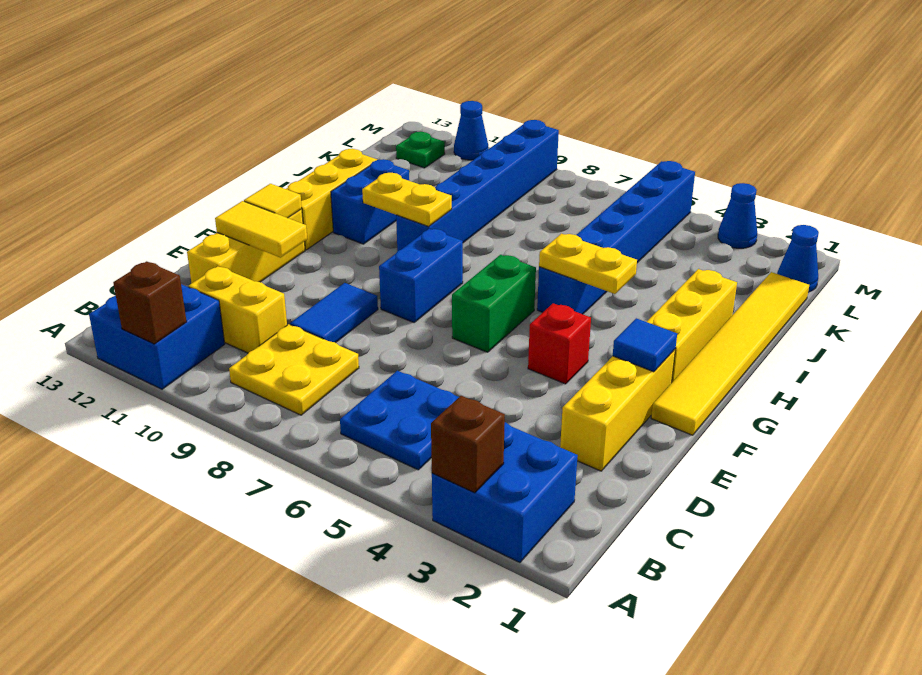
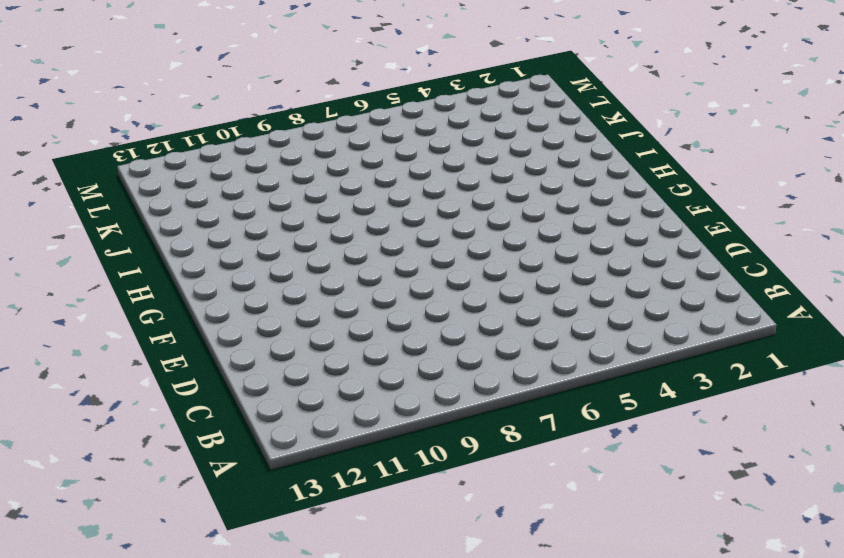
none -> blue brick A2:B3 level 1
none -> blue brick A11:B12 level 1
none -> blue plate B5:C6 level 1

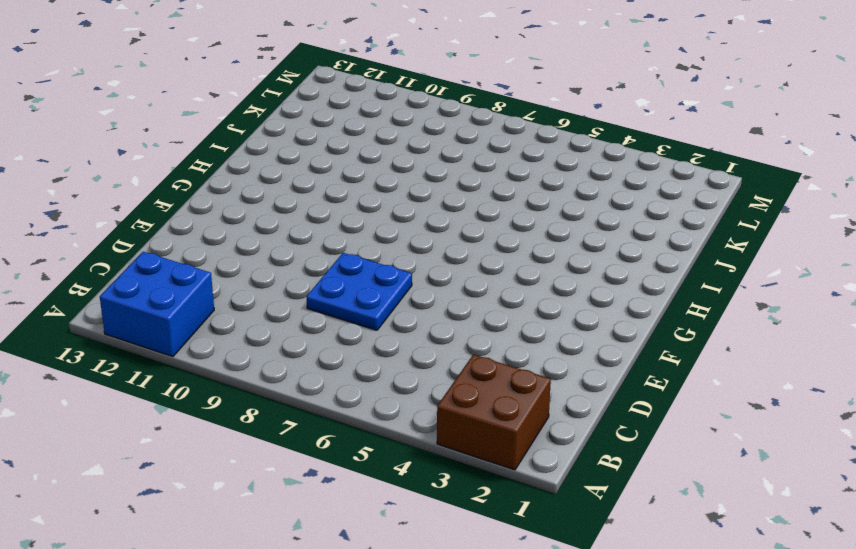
brown brick A2:B3 level 1 -> blue brick A2:B3 level 1
blue plate D7:E8 level 1 -> blue plate B5:C6 level 1
none -> yellow plate B8:C9 level 1
none -> yellow brick C10:C11 level 1
none -> yellow brick D2:F2 level 1

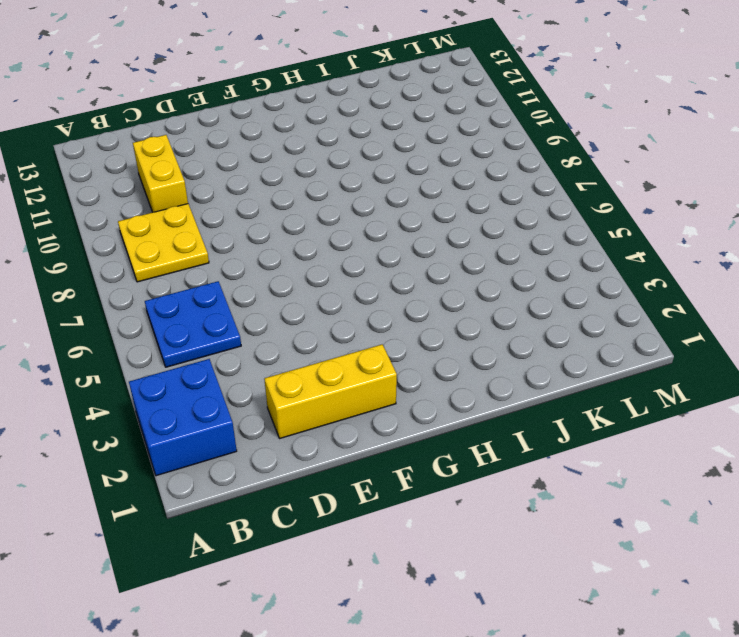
none -> blue brick A11:B12 level 1
none -> blue tile D9:E9 level 1
none -> yellow brick D12:F12 level 1

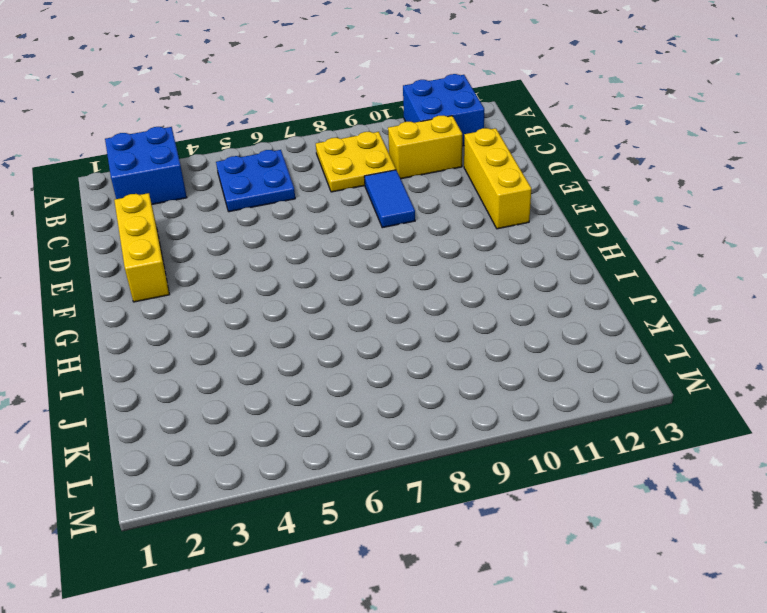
none -> yellow tile F1:K1 level 1
none -> red brick F4 level 1
none -> green brick F6:G6 level 1

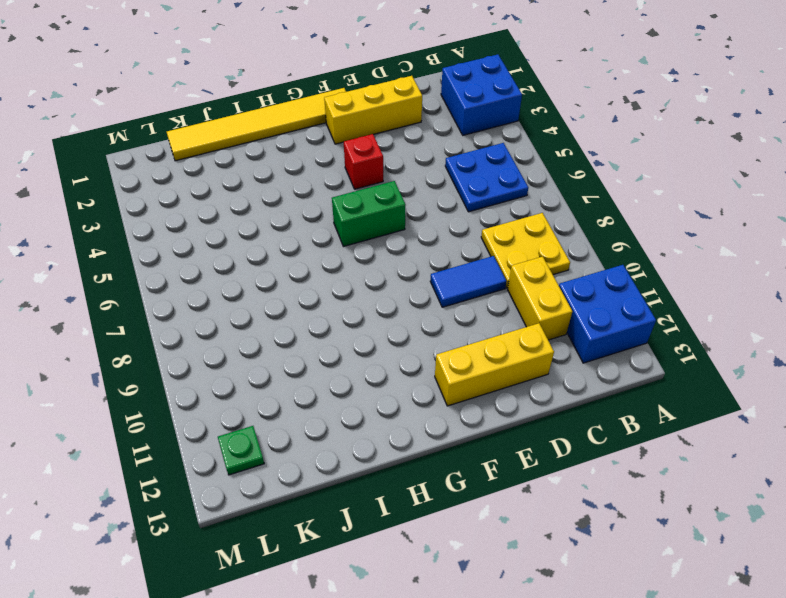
none -> blue brick F8:G8 level 1
none -> yellow brick G2:I2 level 1
none -> yellow brick G12:I12 level 1

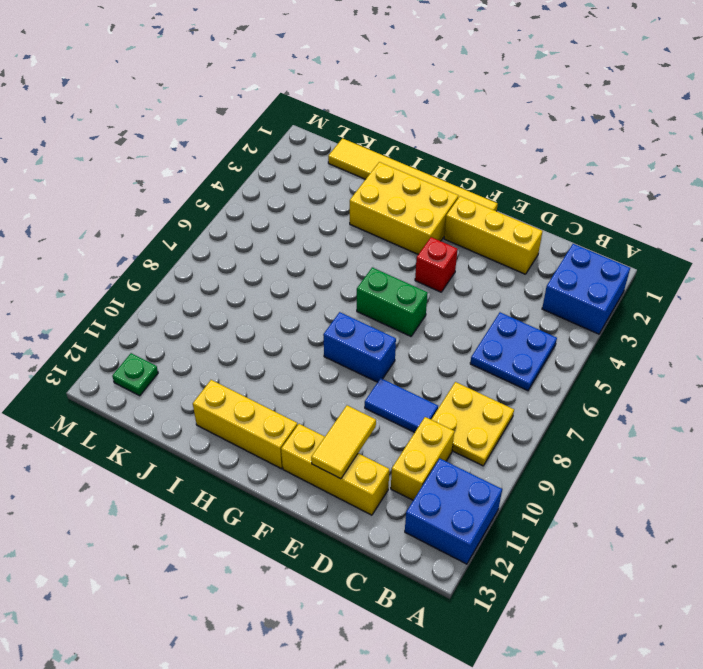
yellow brick G2:I3 level 1 -> yellow brick G2:I2 level 1
none -> blue brick H5:M5 level 1
none -> blue brick H9:M9 level 1
none -> blue brick H11:I11 level 1

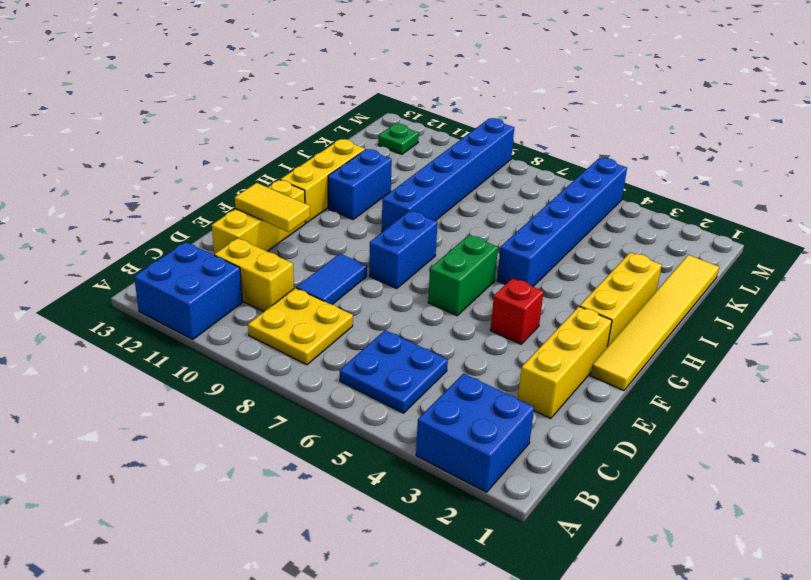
none -> blue cone L1 level 1
none -> blue cone M3 level 1
none -> blue cone M11 level 1

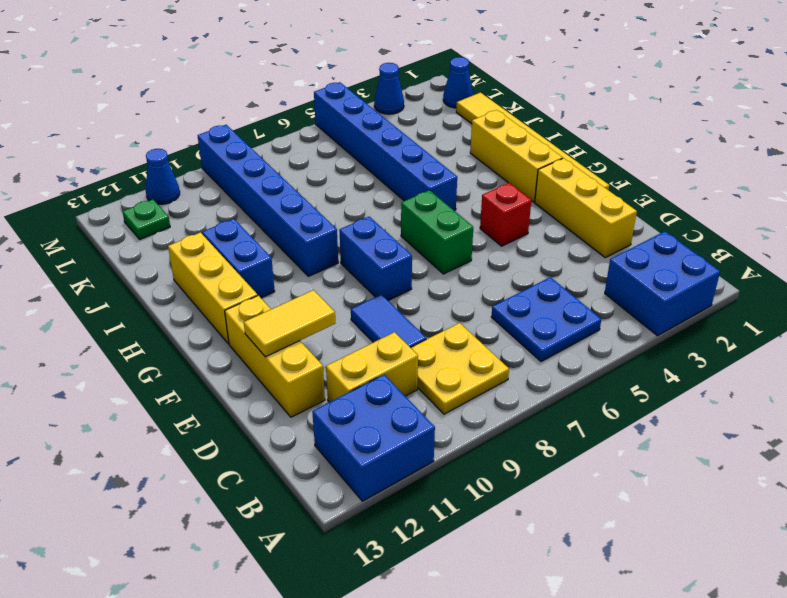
none -> brown brick A3 level 2
none -> brown brick A11 level 2
none -> blue tile F2 level 2

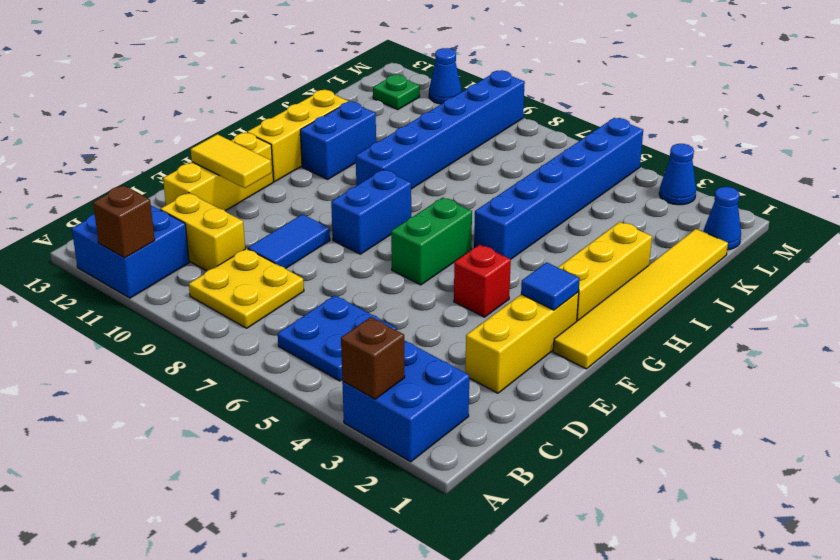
none -> yellow tile F12 level 2
none -> yellow plate H4:H5 level 2
none -> yellow plate H9:H10 level 2

